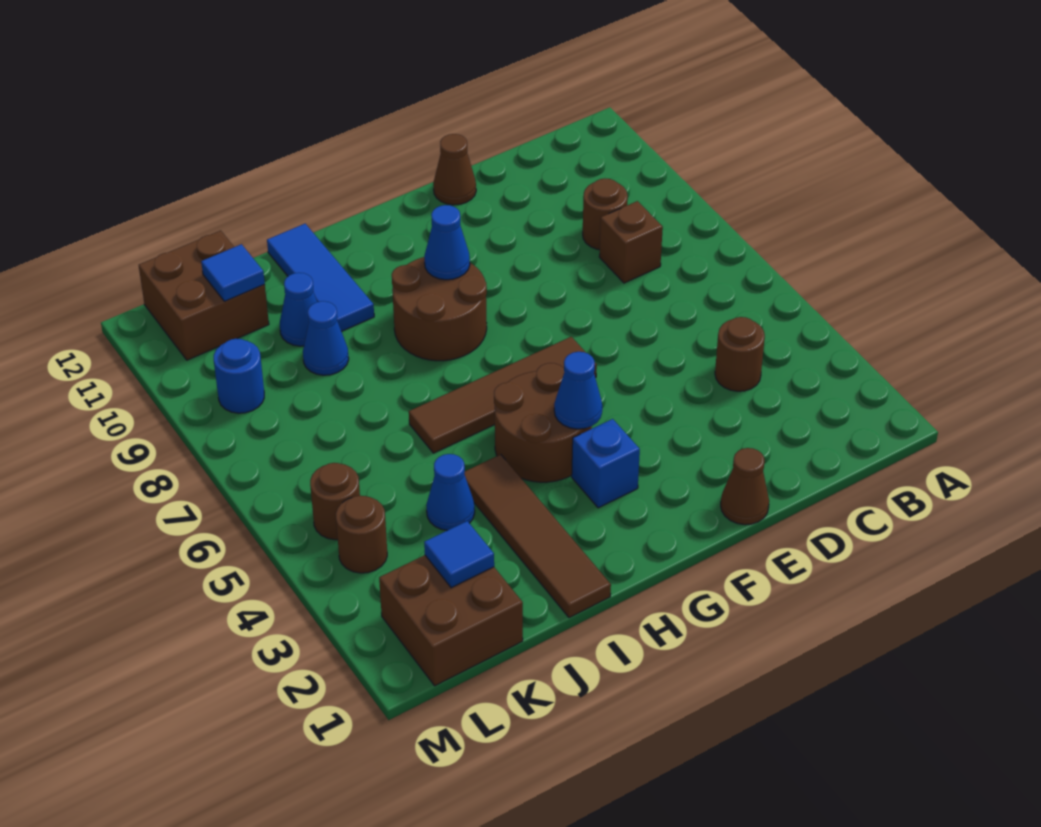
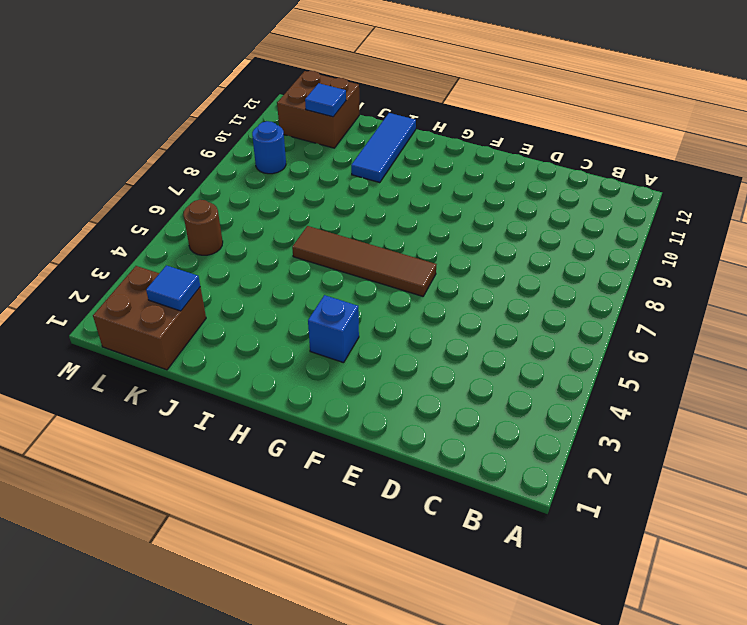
none -> brown round brick C4 level 1
none -> brown brick C8 level 1
none -> brown round brick C9 level 1

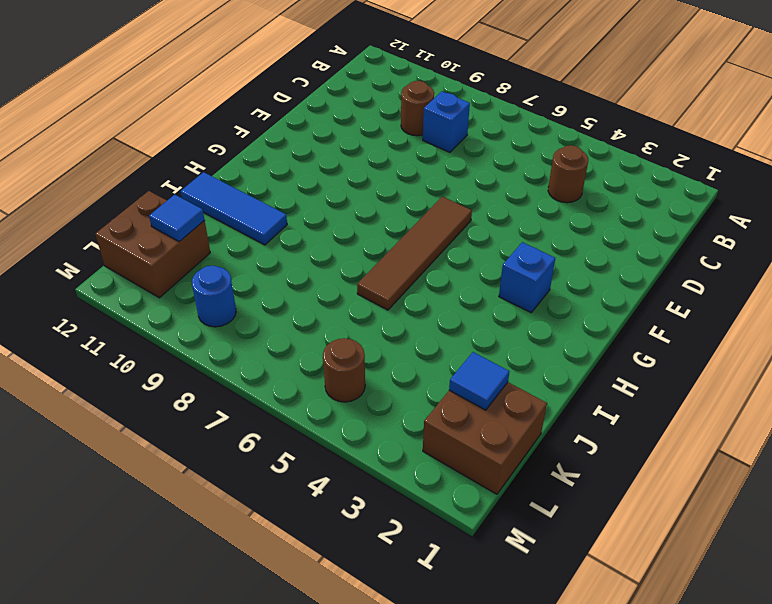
blue brick C8 level 1 -> brown brick C8 level 1
none -> brown cone E1 level 1
none -> brown cone E12 level 1
none -> brown round brick G4:H5 level 1

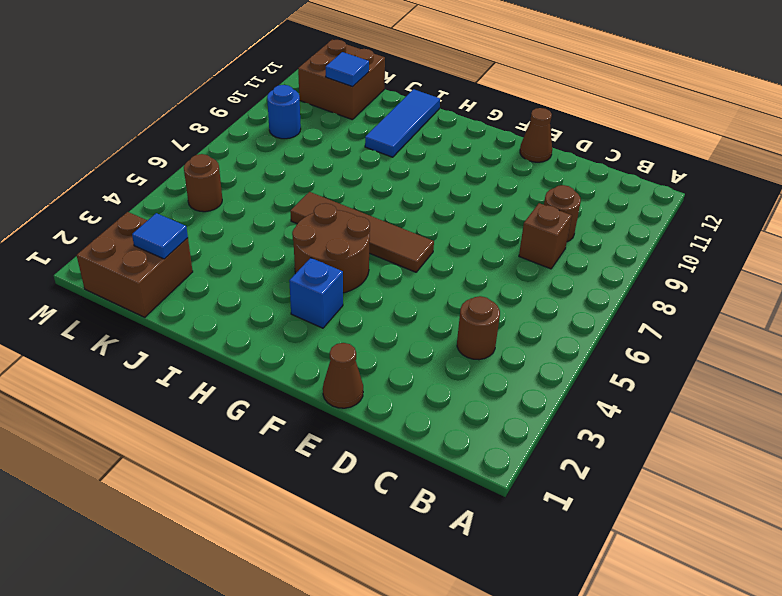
none -> brown round brick G8:H9 level 1
none -> brown tile I1:I4 level 1
none -> blue cone J4 level 1

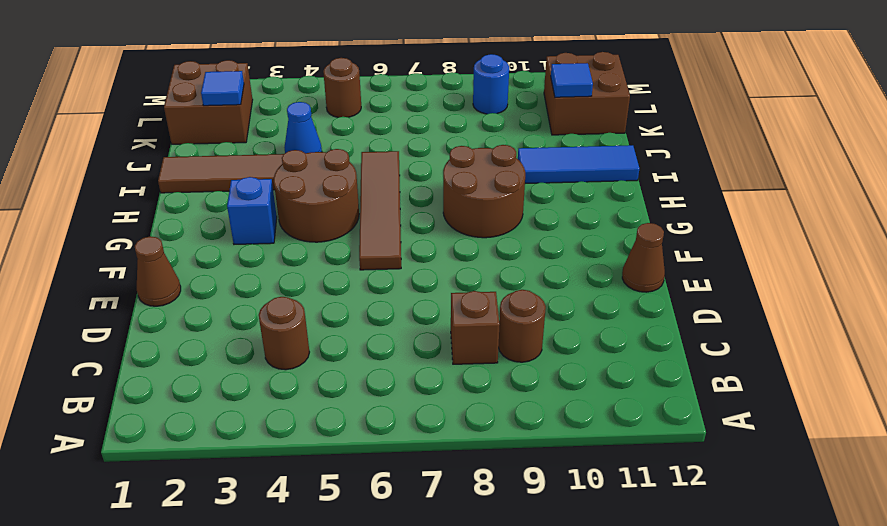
none -> blue cone J9 level 1
none -> blue cone J10 level 1
none -> brown round brick L4 level 1

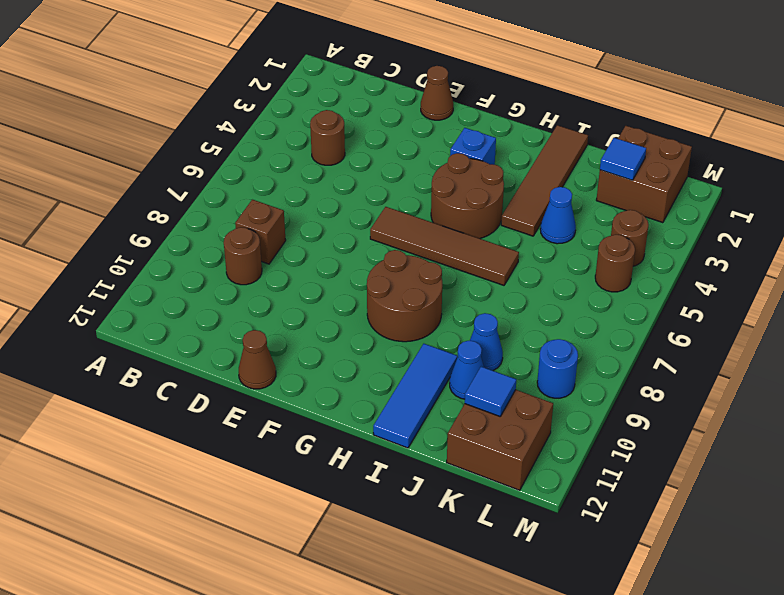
none -> blue cone G4 level 2
none -> blue cone G9 level 2

